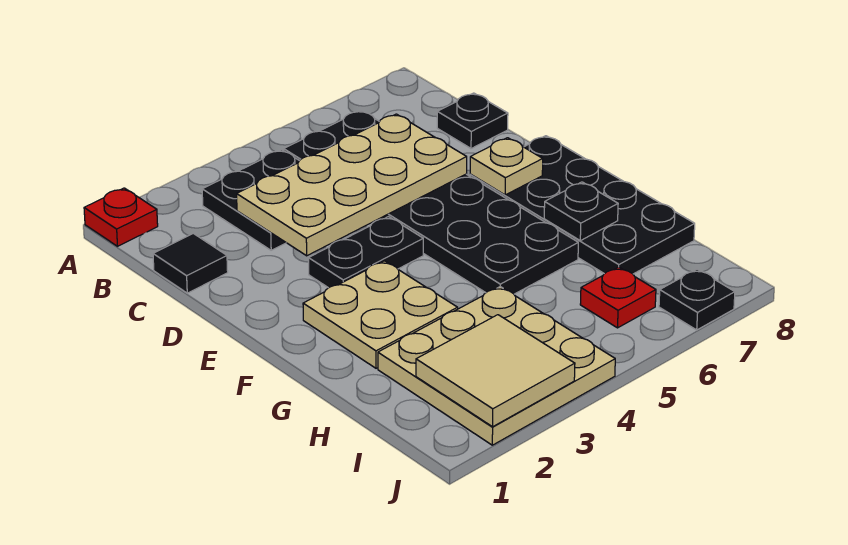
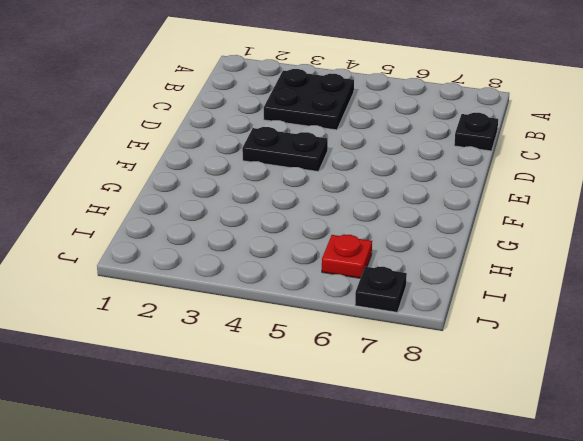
none -> red plate A1 level 1
none -> black plate B5:G6 level 1
none -> black tile C1 level 1

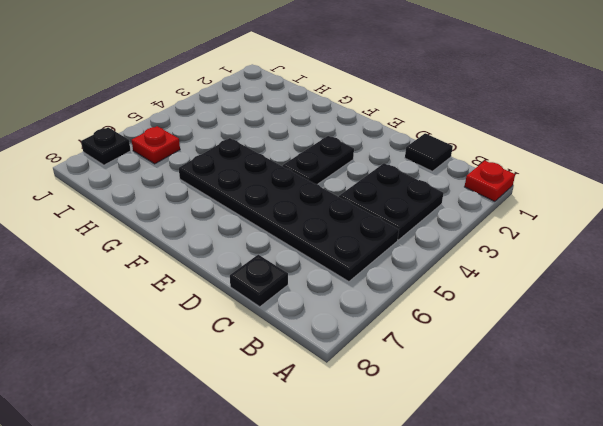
none -> black plate E7:H8 level 1
none -> tan plate F2:G3 level 1
none -> tan plate H2:J4 level 1

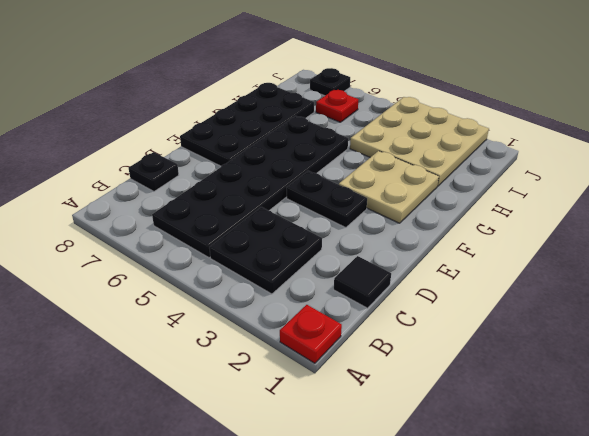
none -> tan plate C3:D6 level 2
none -> tan plate E7 level 2
none -> black plate G7 level 2

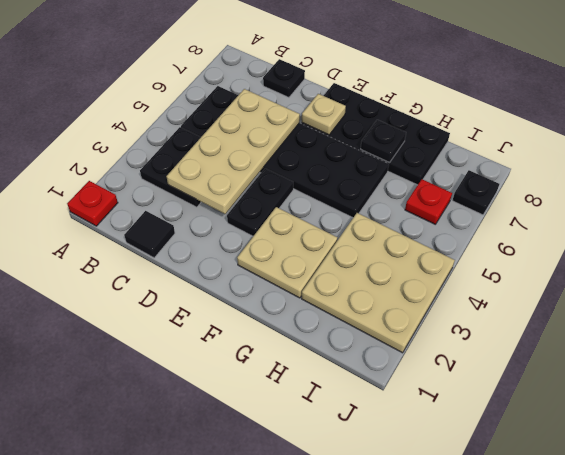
none -> tan tile I2:J3 level 2

